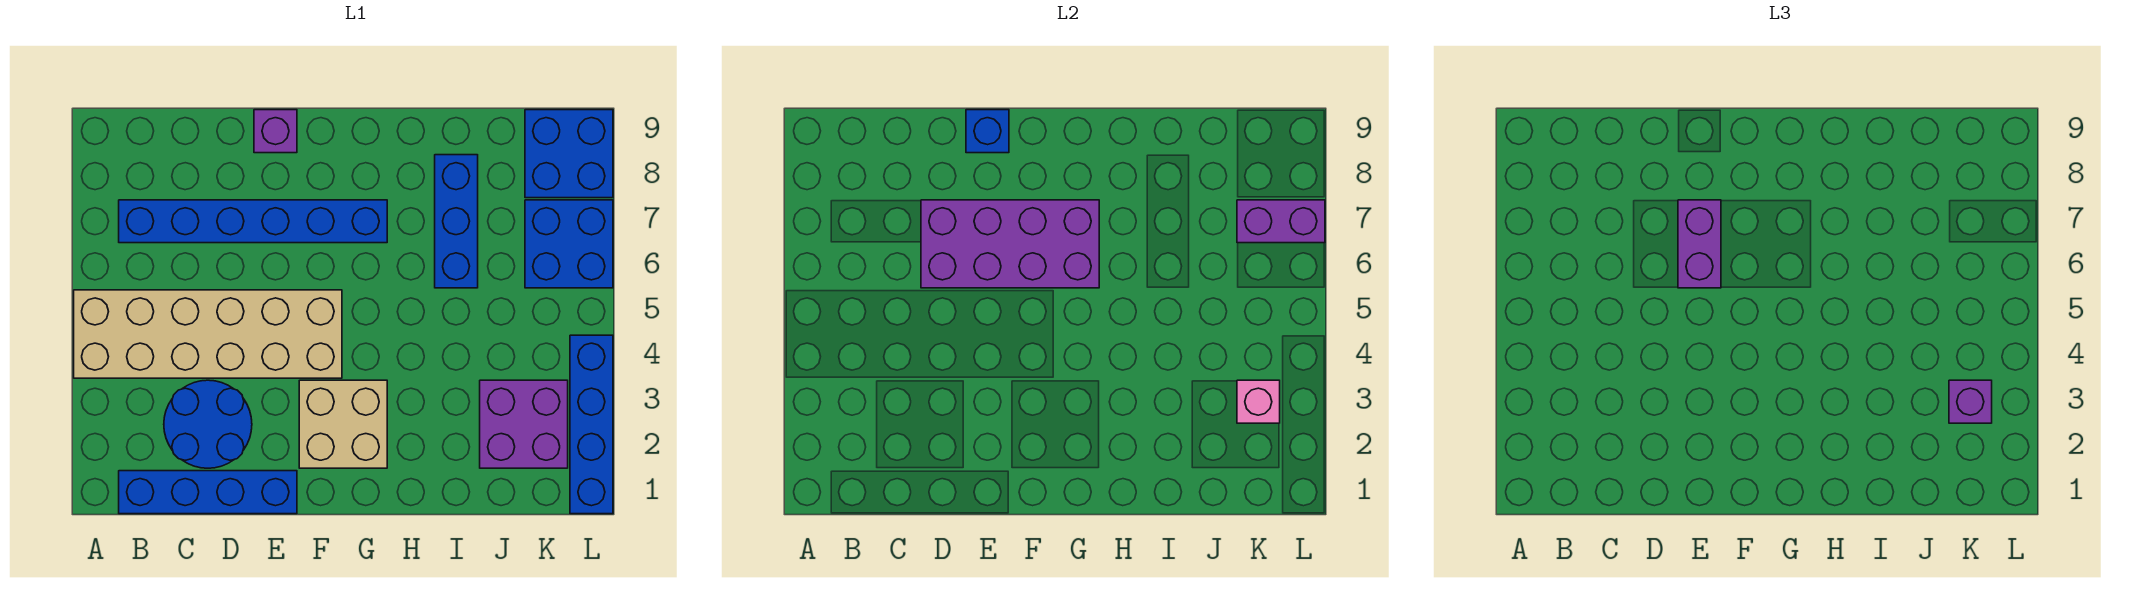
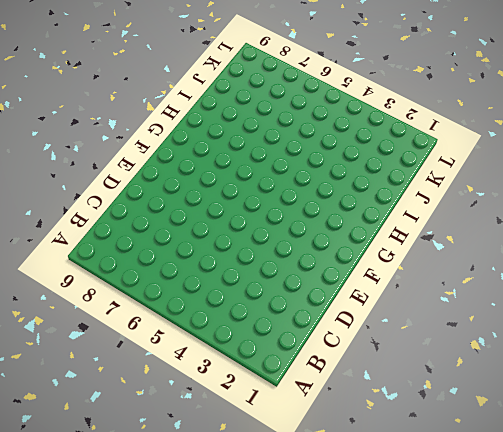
none -> tan brick A4:F5 level 1
none -> blue brick B1:E1 level 1
none -> blue brick B7:G7 level 1

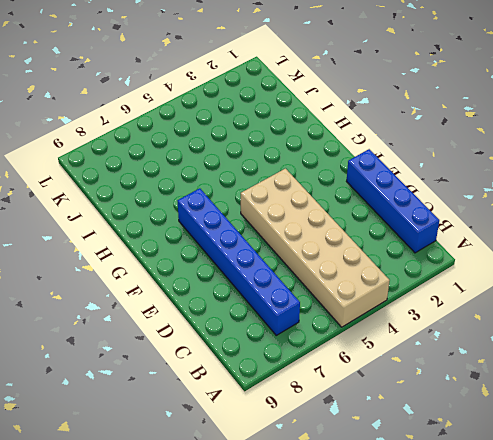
none -> blue round brick C2:D3 level 1
none -> purple brick E9 level 1
none -> tan brick F2:G3 level 1

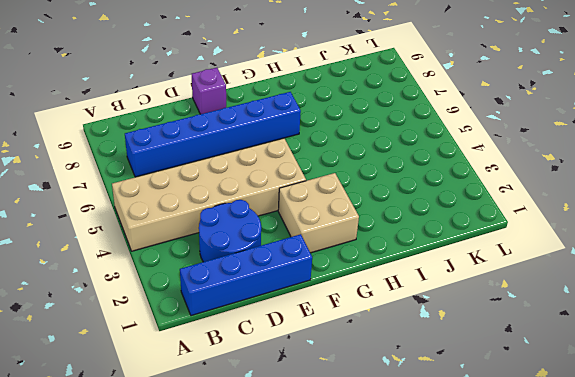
none -> blue brick I6:I8 level 1
none -> purple brick J2:K3 level 1
none -> blue brick K6:L7 level 1

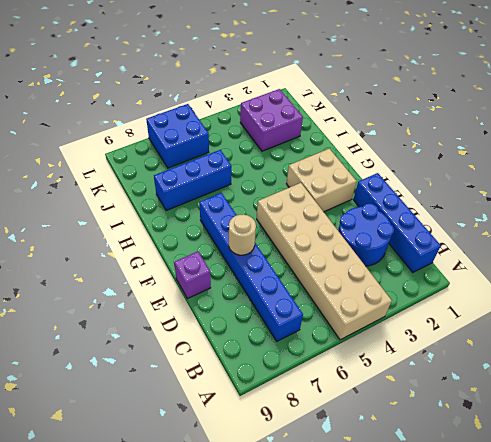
tan round brick E7 level 2 -> purple brick D6:G7 level 2
none -> blue brick K8:L9 level 1
none -> blue brick L1:L4 level 1
none -> blue brick E9 level 2

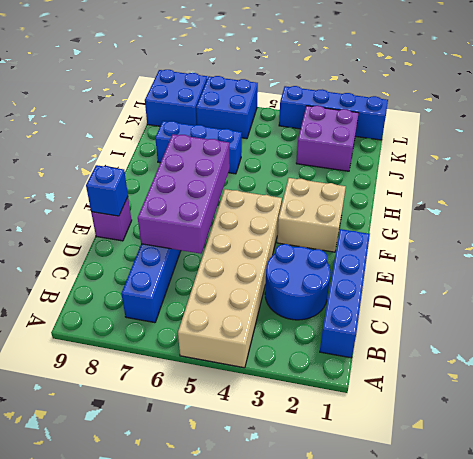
none -> pink brick K3 level 2
none -> purple brick K7:L7 level 2
none -> purple brick E6:E7 level 3

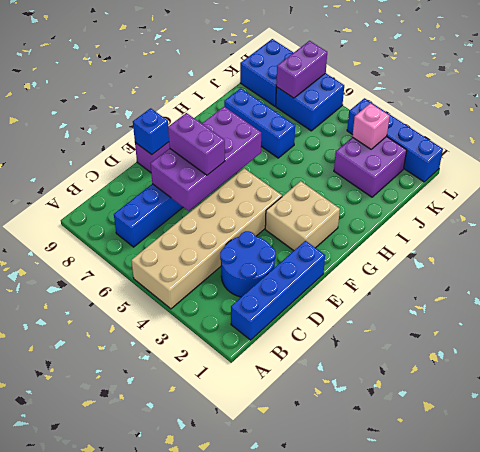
none -> purple brick K3 level 3

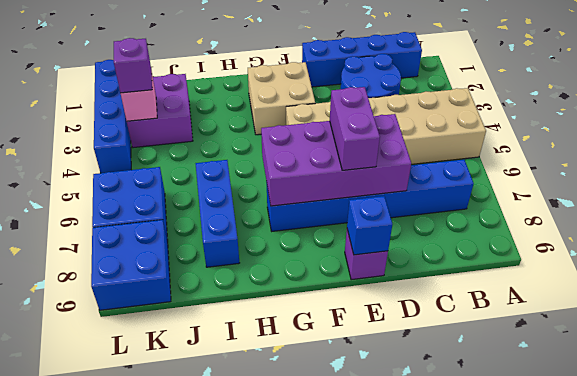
none -> purple brick K7:L7 level 2

